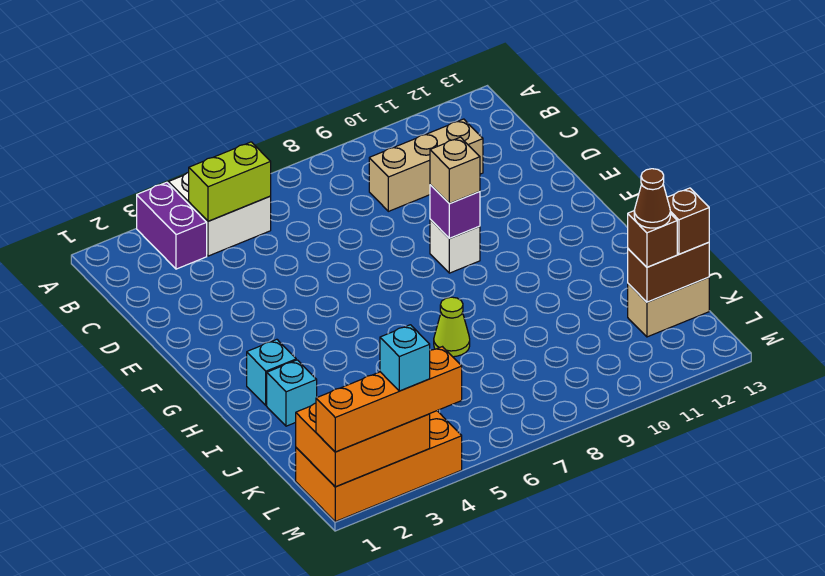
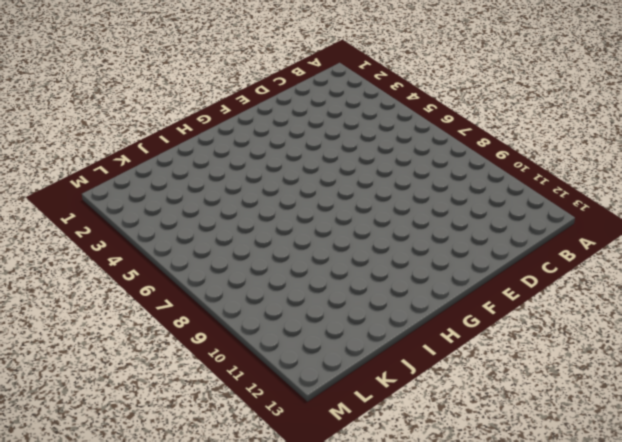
none -> purple brick A3:B3 level 1
none -> white brick A4:B5 level 1
none -> tan brick C9:C11 level 1

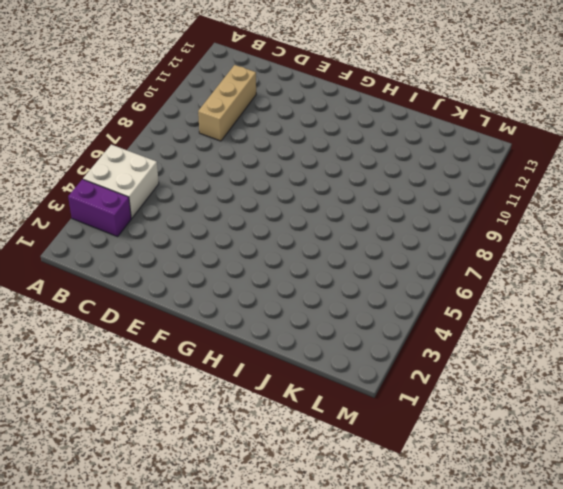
none -> white brick F9 level 1
none -> cyan brick H2 level 1
none -> cyan brick I2 level 1

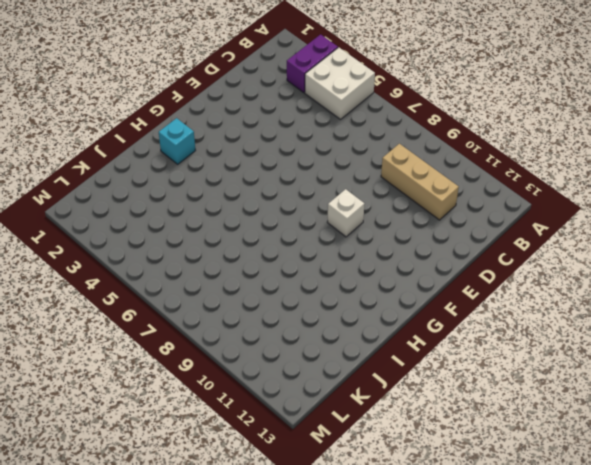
none -> cyan brick I2 level 1
none -> lime cone I7 level 1
none -> tan brick K12:K13 level 1

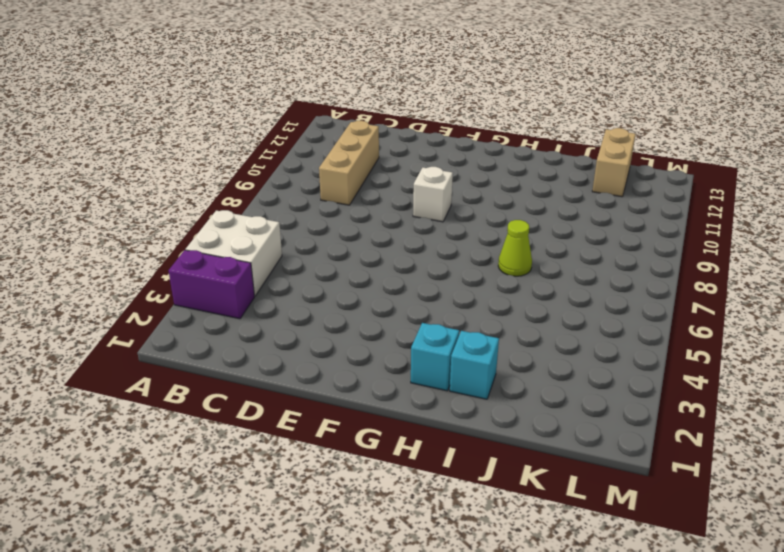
none -> orange brick L1:M4 level 1
none -> lime brick B4:B5 level 2
none -> purple brick F9 level 2

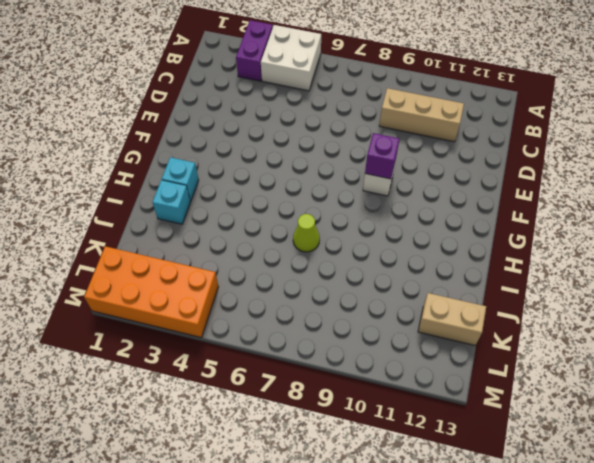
none -> lime brick B4:B5 level 2
none -> brown brick K12:K13 level 2
none -> orange brick L1:M3 level 2

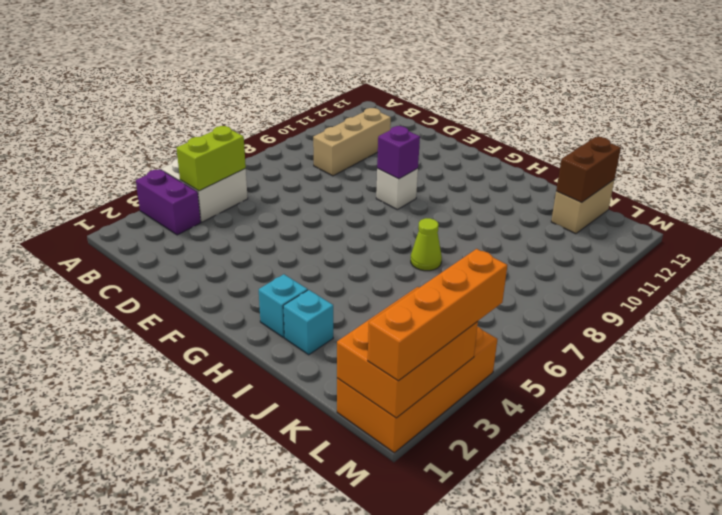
none -> tan brick F9 level 3
none -> brown brick K12 level 3
none -> brown brick K13 level 3

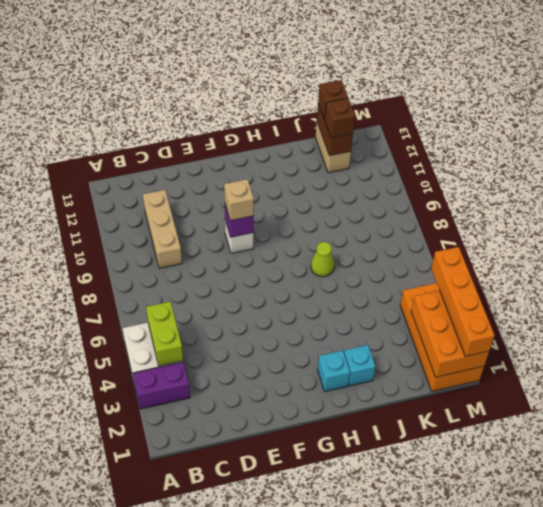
none -> brown cone K12 level 4
none -> cyan brick M3 level 4

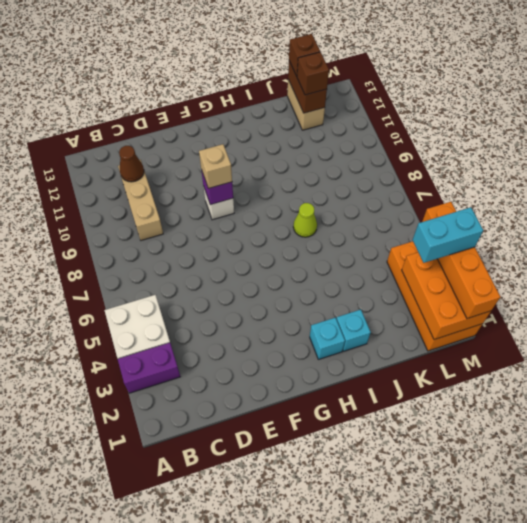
brown cone C11 level 2 -> brown cone K12 level 4
cyan brick L3:M3 level 4 -> cyan brick M3 level 4
none -> lime brick B4:B5 level 2

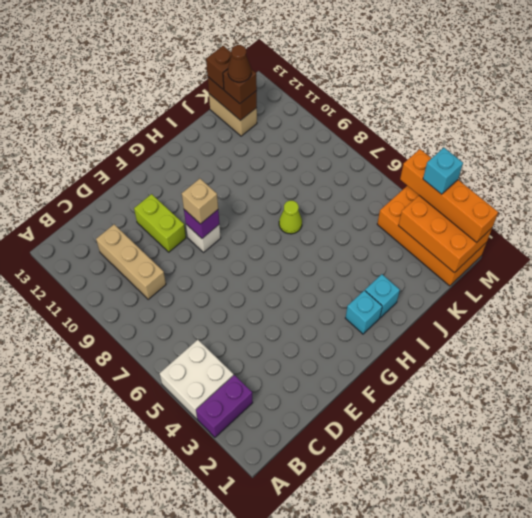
lime brick E10:E11 level 1 -> lime brick B4:B5 level 2

